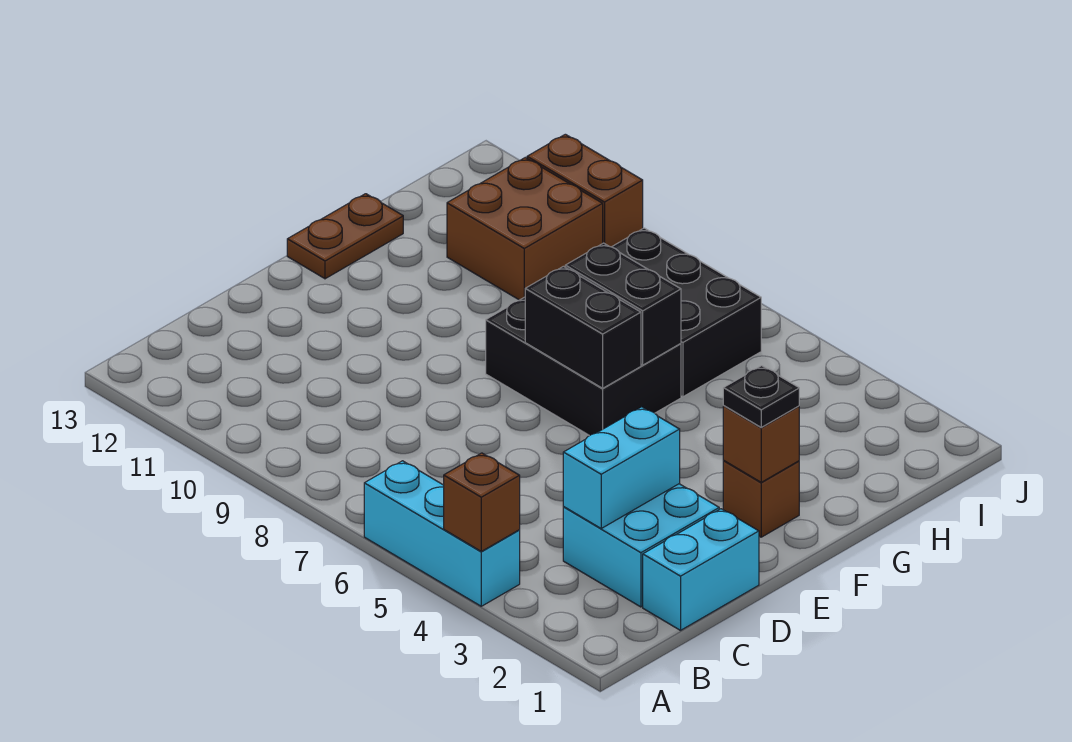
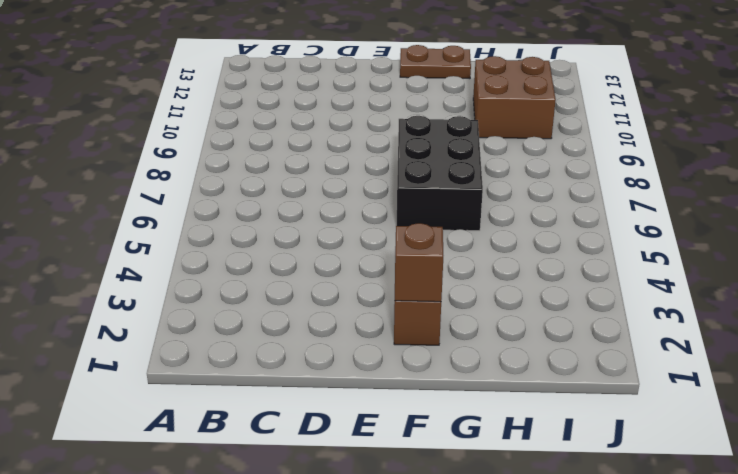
none -> cyan brick A4:A6 level 1
none -> cyan brick C1:D1 level 1
none -> cyan brick C2:D3 level 1

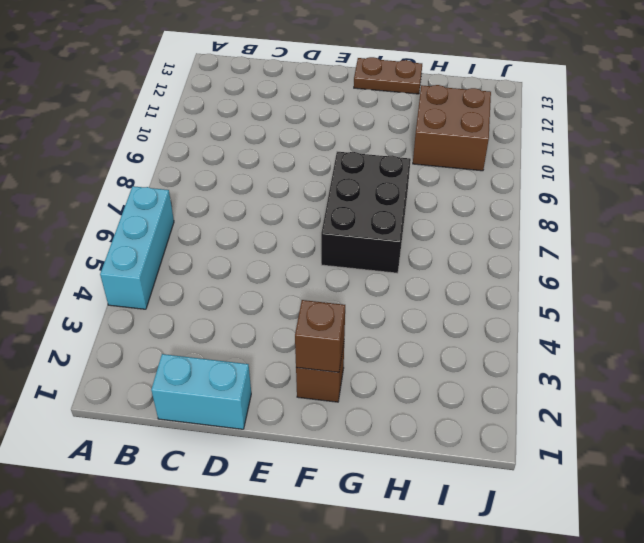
none -> cyan brick C2:D3 level 1
none -> black brick H6:I8 level 1
none -> brown brick J10:J11 level 1

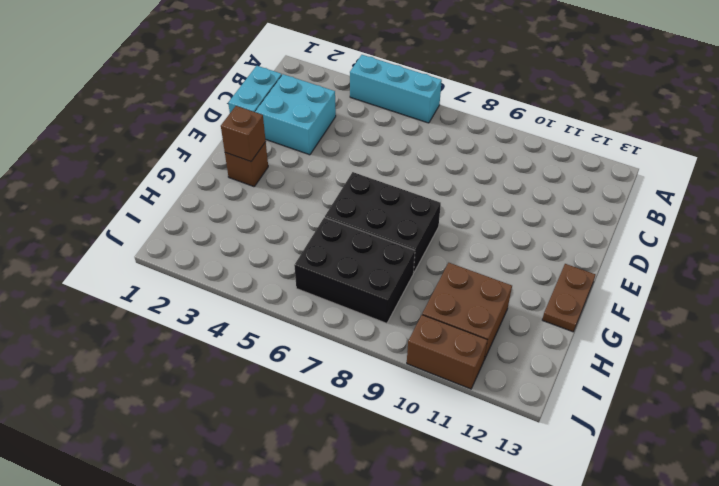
none -> brown brick A4 level 2
none -> cyan brick C3:D3 level 2
none -> black brick F6:F7 level 2

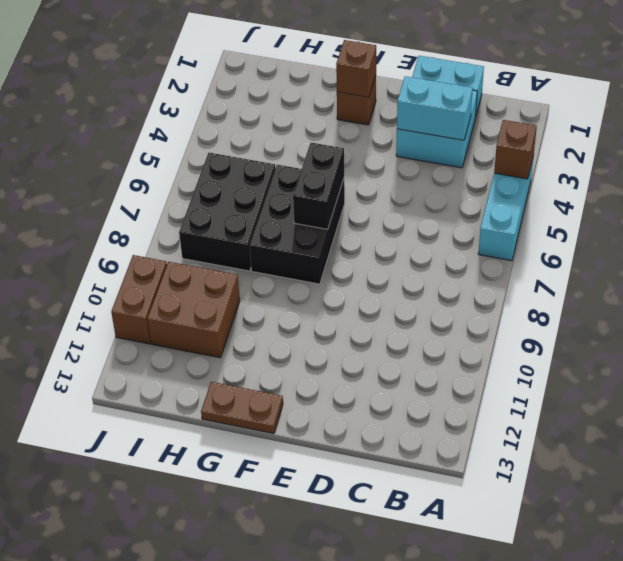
none -> black brick G6:G7 level 2
none -> black plate F2 level 3

